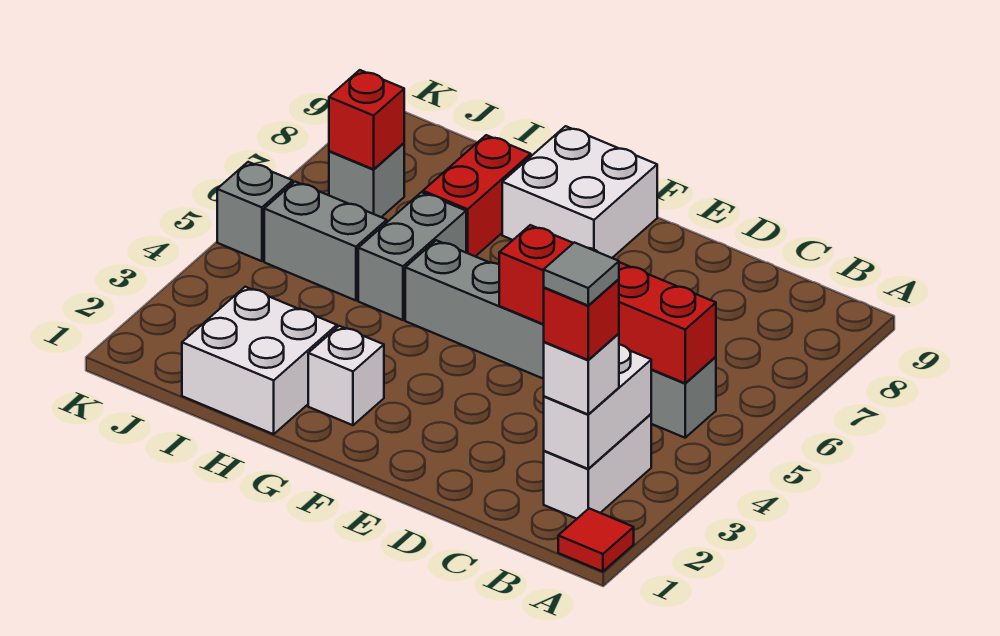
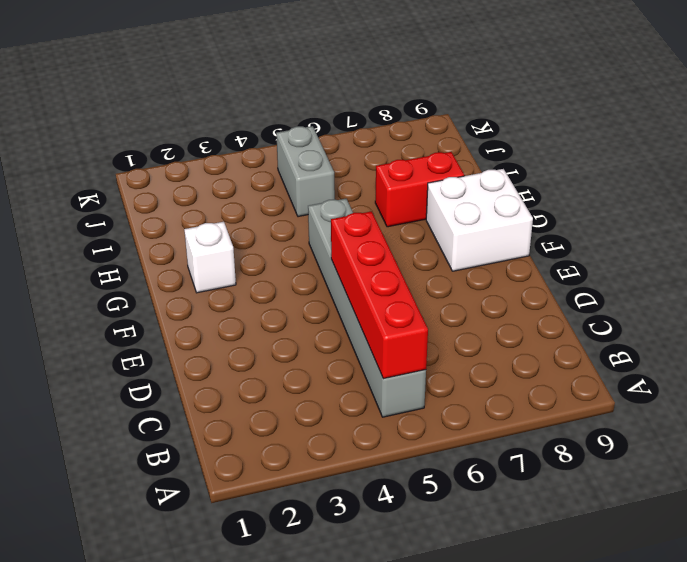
none -> red tile A1 level 1
none -> white brick B2:B3 level 1
none -> white brick H1:I2 level 1

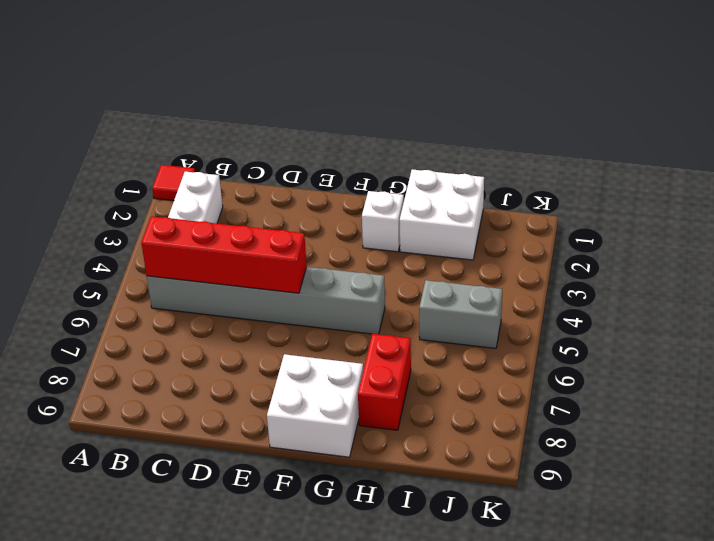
none -> grey brick H5:H6 level 1
none -> grey brick J7 level 1
none -> grey brick K5 level 1

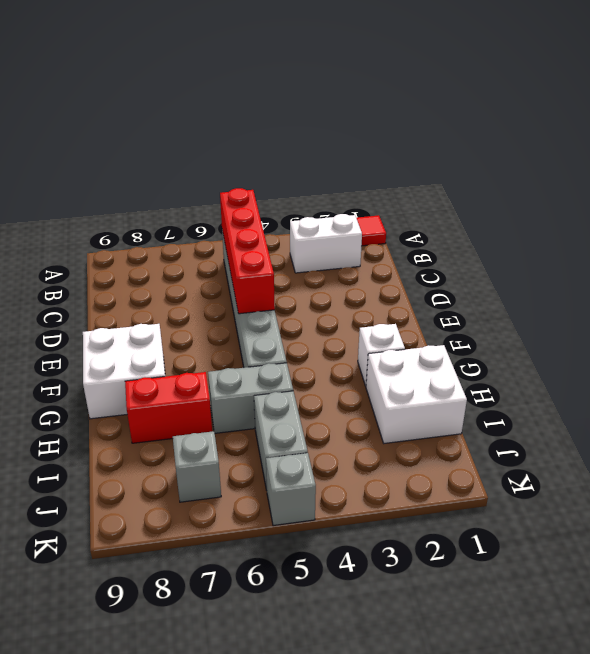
none -> white brick B2:B3 level 2
none -> red brick J7 level 2
none -> white brick B2 level 3

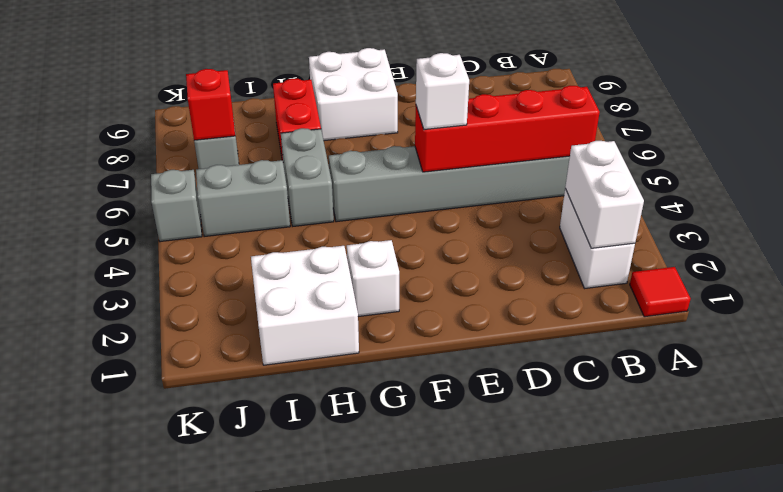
white brick E5 level 3 -> white brick B2 level 3
none -> red brick B2 level 4
none -> grey tile B2 level 5

